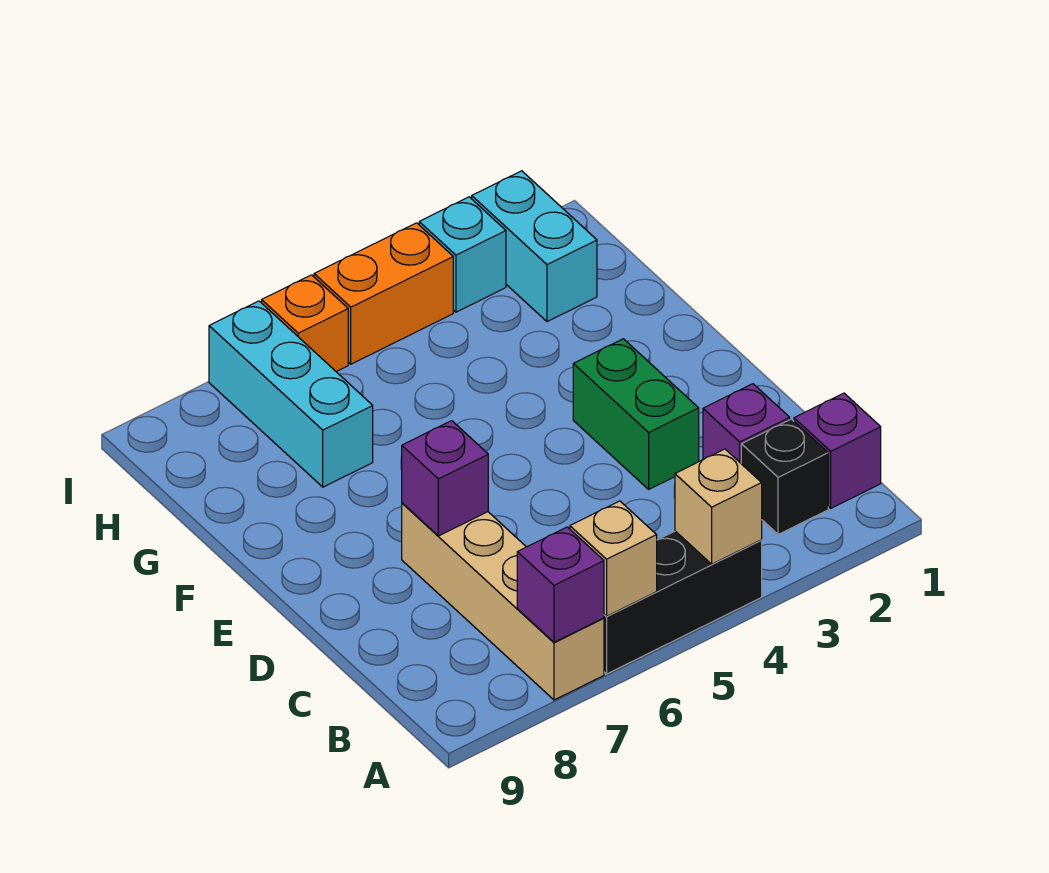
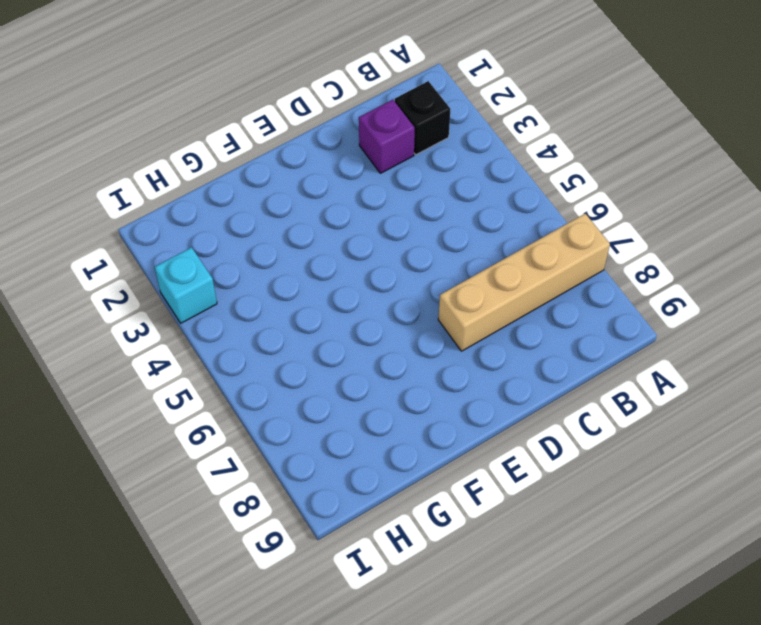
none -> black brick A4:A6 level 1
none -> purple brick B1 level 1
none -> green brick D3:E3 level 1

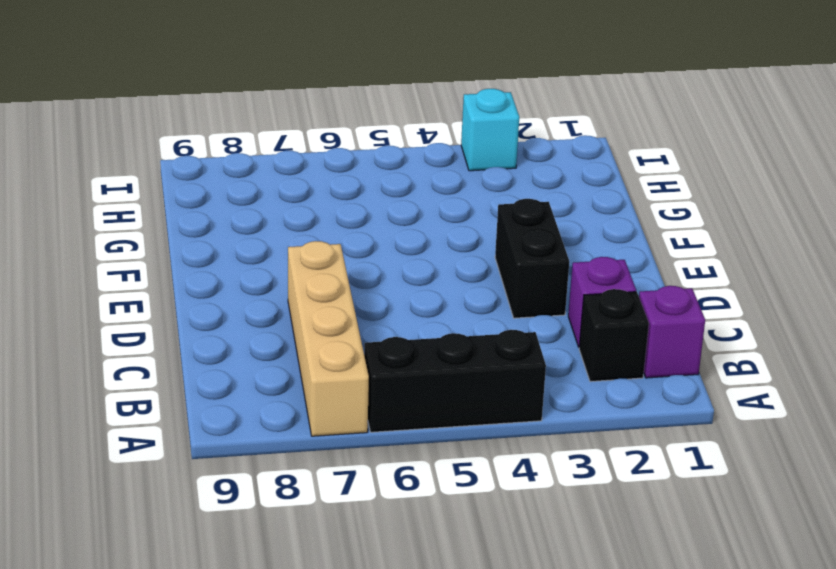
black brick D3:E3 level 1 -> green brick D3:E3 level 1
none -> cyan brick G7:I7 level 1
none -> cyan brick H2:I2 level 1
none -> orange brick I4:I5 level 1

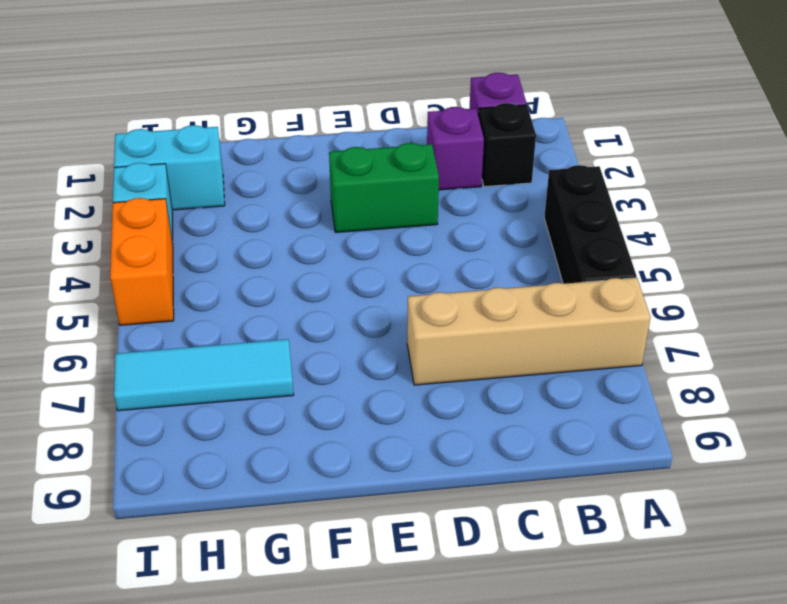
cyan tile G7:I7 level 1 -> cyan brick G7:I7 level 1
none -> orange brick I6 level 1
none -> tan brick A4 level 2
none -> tan brick A6 level 2

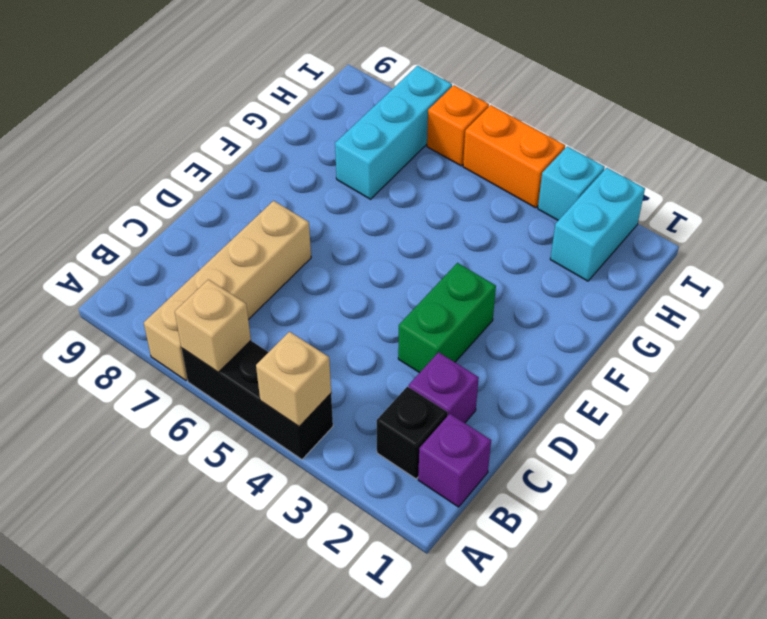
none -> purple brick A7 level 2
none -> purple brick D7 level 2

